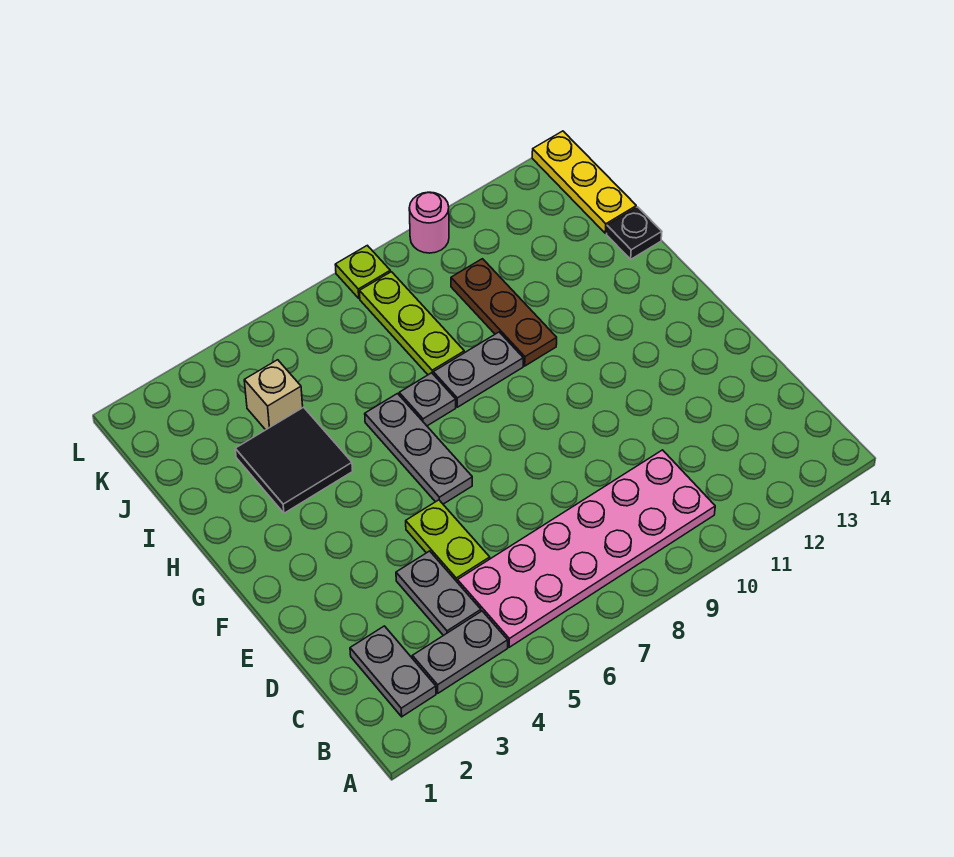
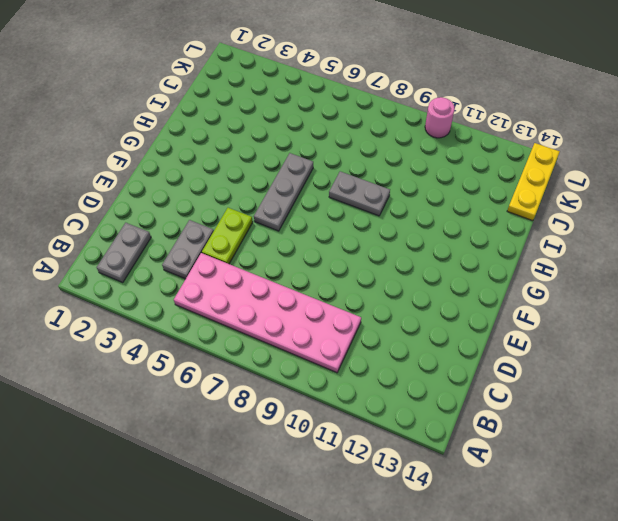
none -> grey plate B3:B4 level 1
none -> black tile H3:I4 level 1
none -> grey plate H7 level 1

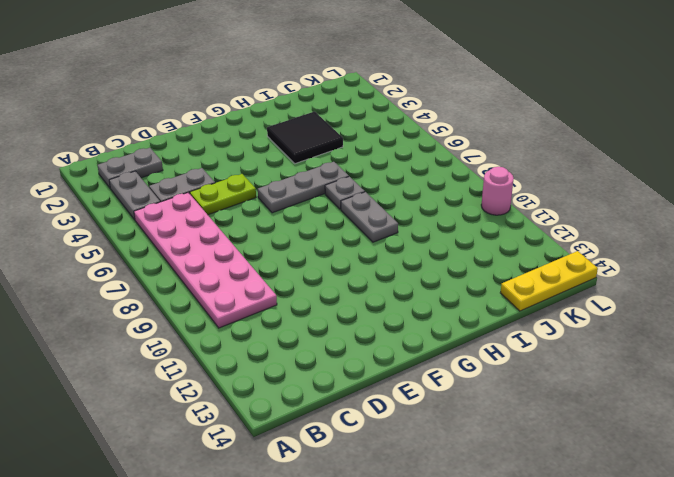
none -> brown plate H10:J10 level 1
none -> lime plate I8:K8 level 1
none -> black plate I14 level 1

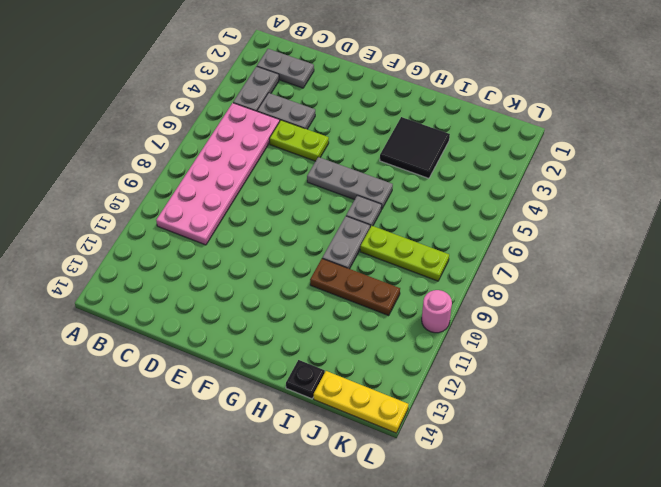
none -> tan brick J4 level 1
none -> lime plate L8 level 1

